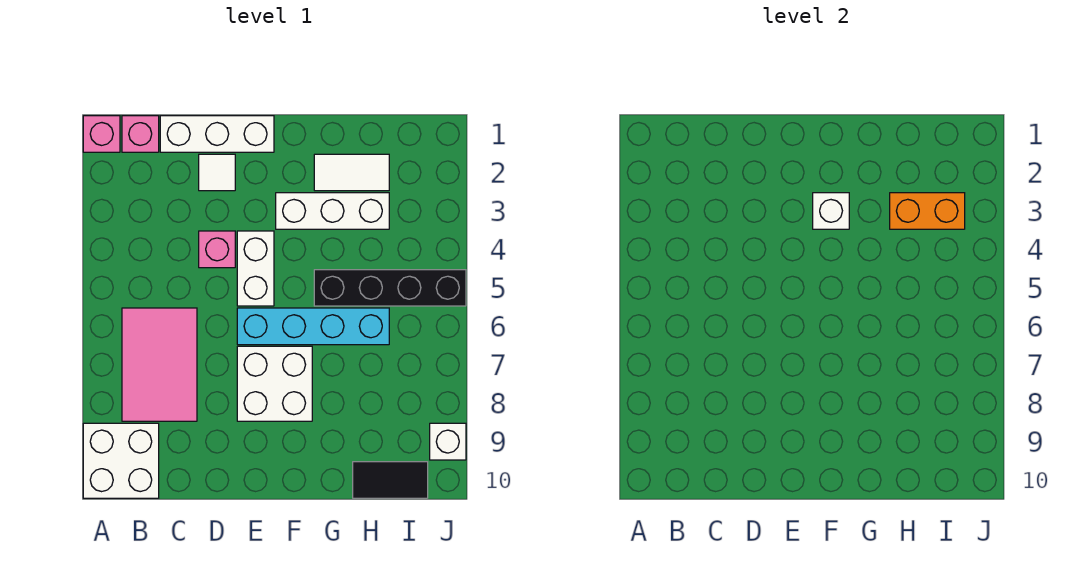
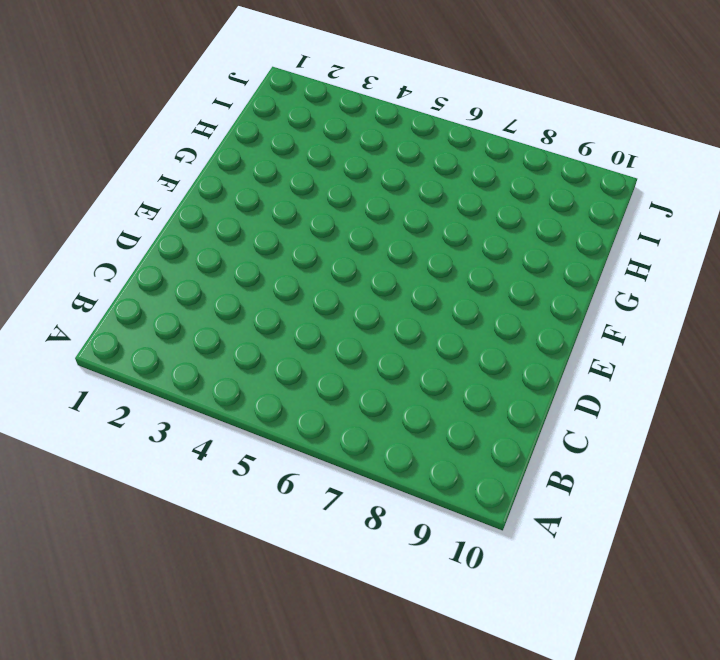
none -> pink brick A1 level 1
none -> white brick A9:B10 level 1
none -> pink brick B1 level 1

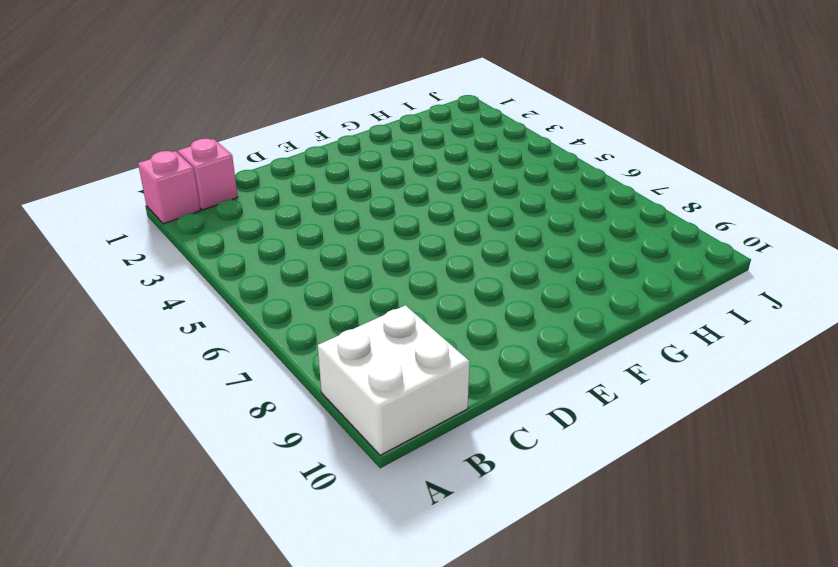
none -> pink tile B6:C8 level 1
none -> white brick C1:E1 level 1
none -> white tile D2 level 1

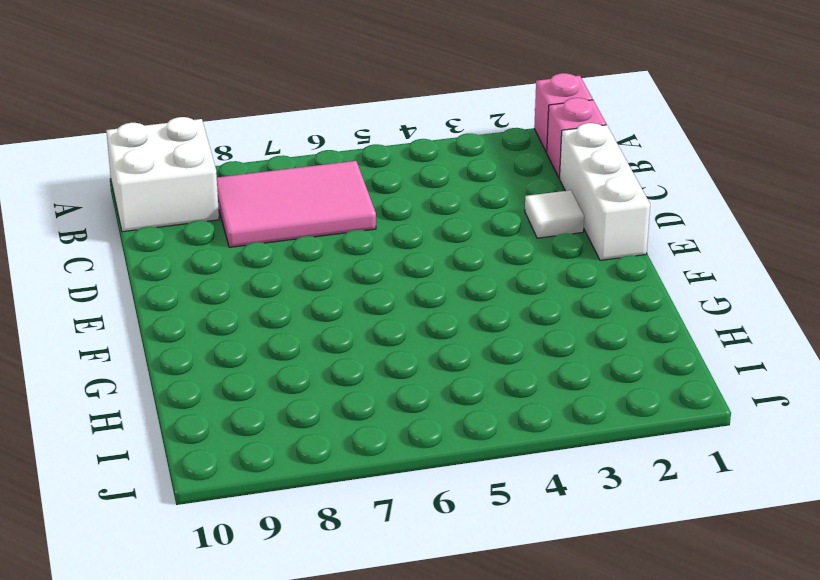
none -> pink brick D4 level 1
none -> white brick E4:E5 level 1
none -> cyan brick E6:H6 level 1

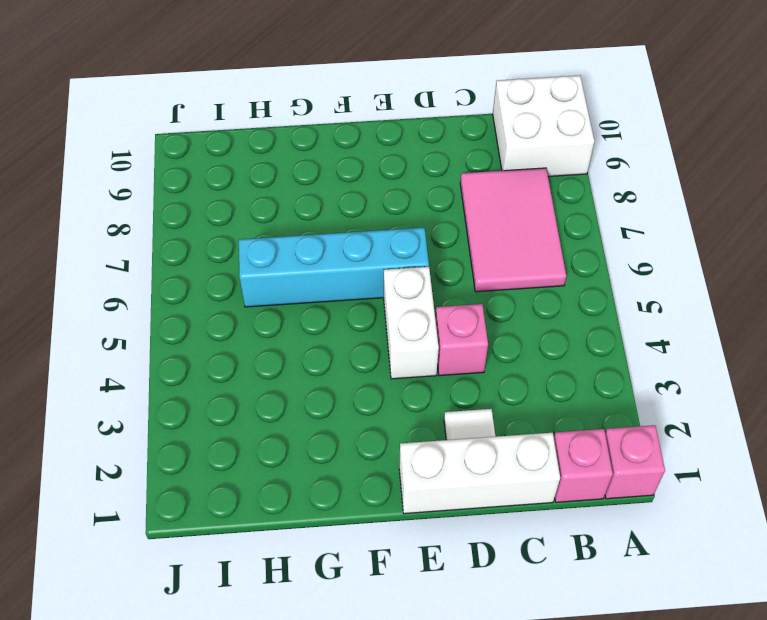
none -> white brick E7:F8 level 1
none -> white brick F3:H3 level 1
none -> white tile G2:H2 level 1

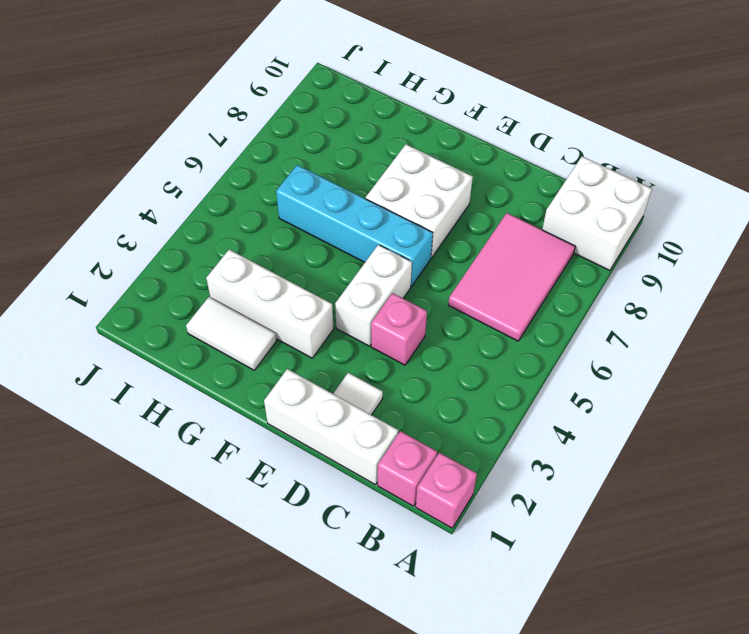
none -> black brick G5:J5 level 1
none -> black tile H10:I10 level 1
none -> white brick J9 level 1

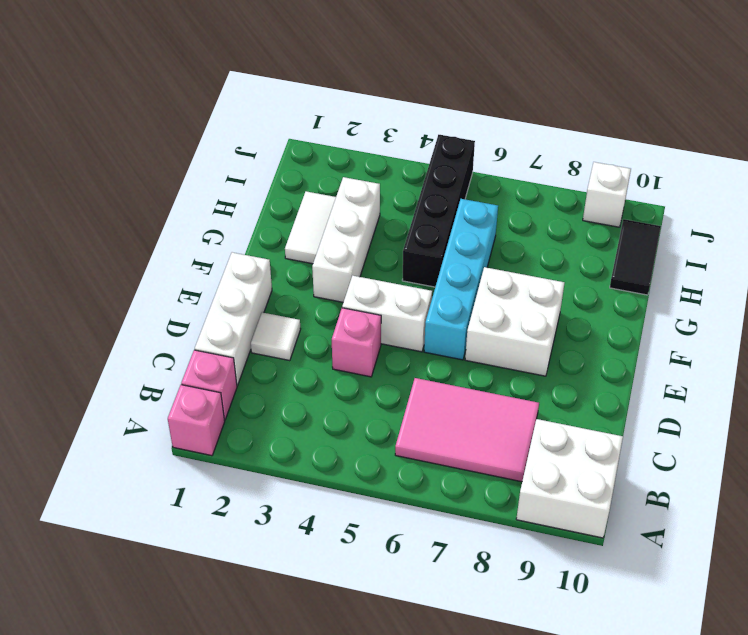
none -> white brick F3 level 2
none -> orange brick H3:I3 level 2

